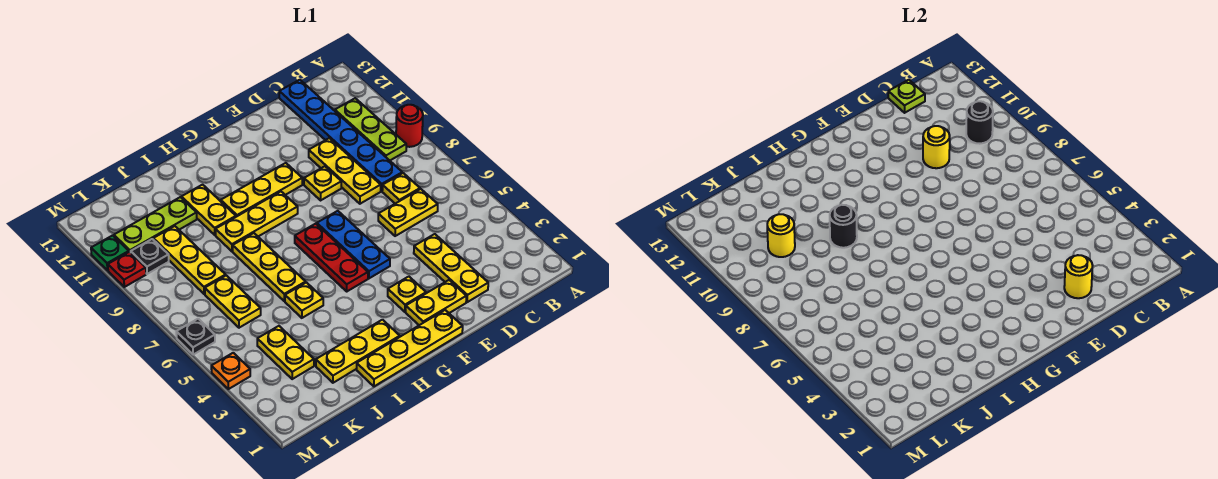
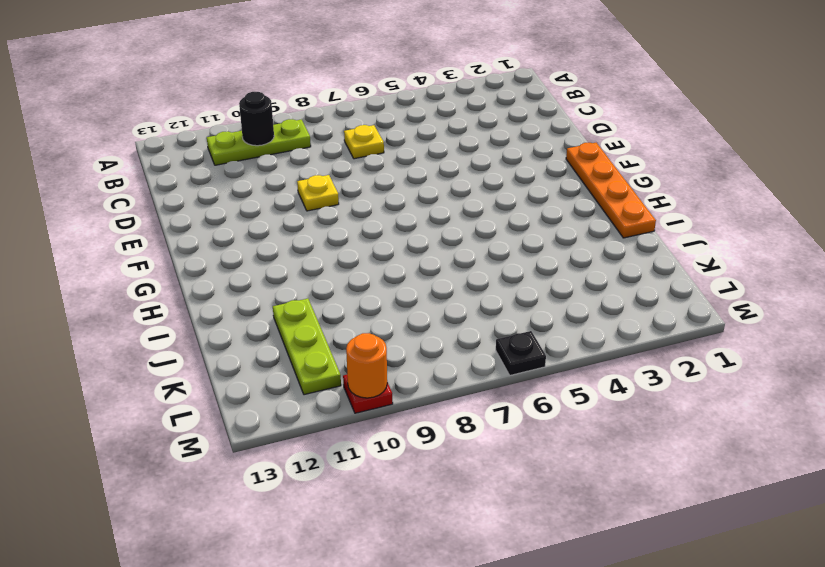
orange plate F1:I1 level 1 -> yellow plate F1:I1 level 1
orange round brick M10 level 2 -> none
none -> red round brick A9 level 1
none -> yellow plate C6:D6 level 1
none -> blue plate C8:C13 level 1
none -> yellow plate D2:D4 level 1

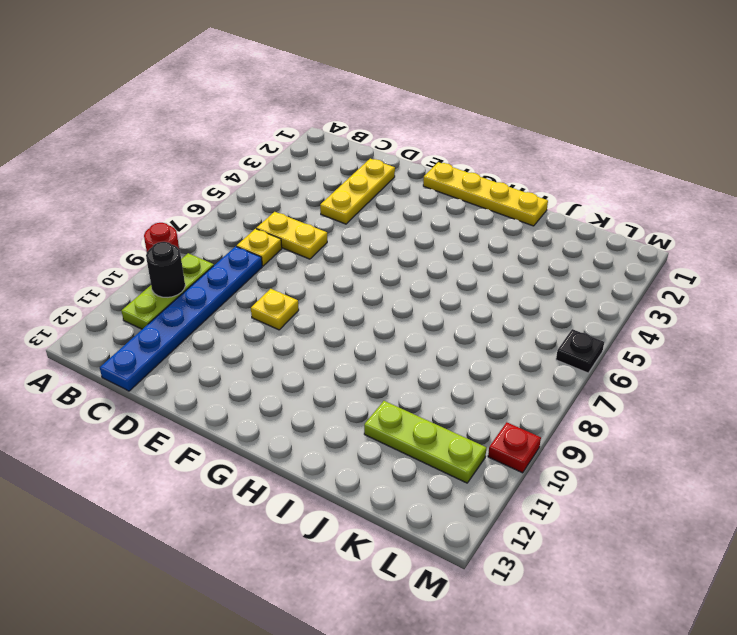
none -> yellow plate D8:D10 level 1
none -> yellow plate E2:F2 level 1
none -> yellow plate F3 level 1
none -> blue plate F5:F7 level 1

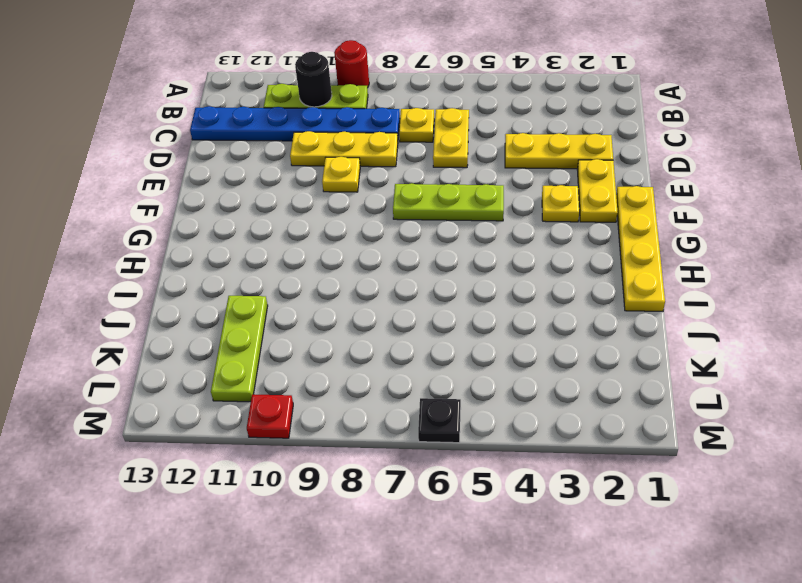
lime plate F5:F7 level 1 -> blue plate F5:F7 level 1
none -> yellow plate F10:H10 level 1
none -> red plate G5:G7 level 1
none -> yellow plate G9:I9 level 1
none -> yellow plate H2:J2 level 1

